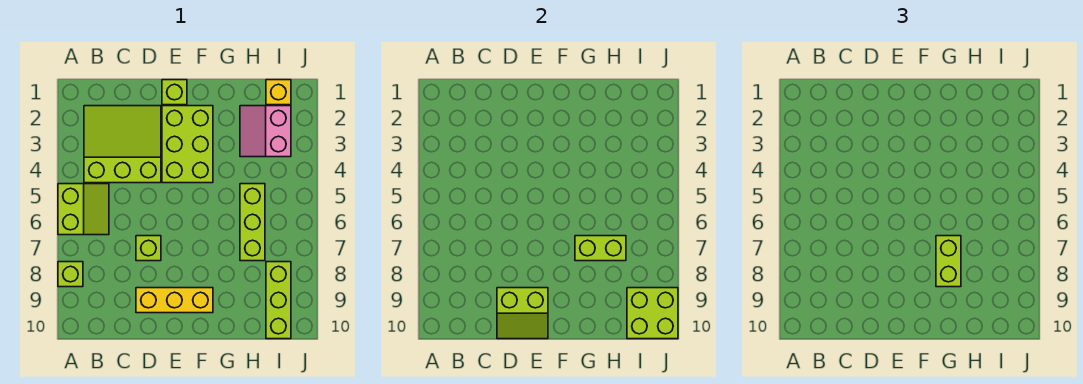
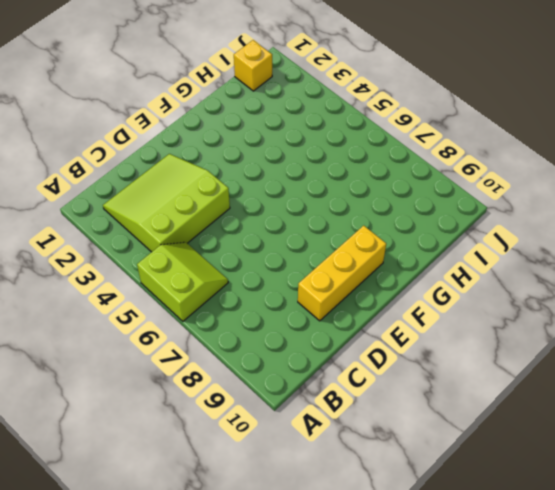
none -> lime brick A8 level 1
none -> lime brick D7 level 1
none -> lime brick E1 level 1

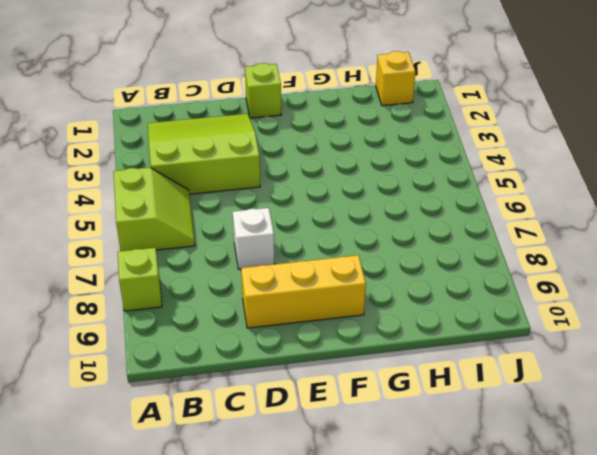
white brick D7 level 1 -> lime brick D7 level 1
none -> lime brick E2:F4 level 1
none -> pink slope H2:I3 level 1 top I
none -> lime brick H5:H7 level 1

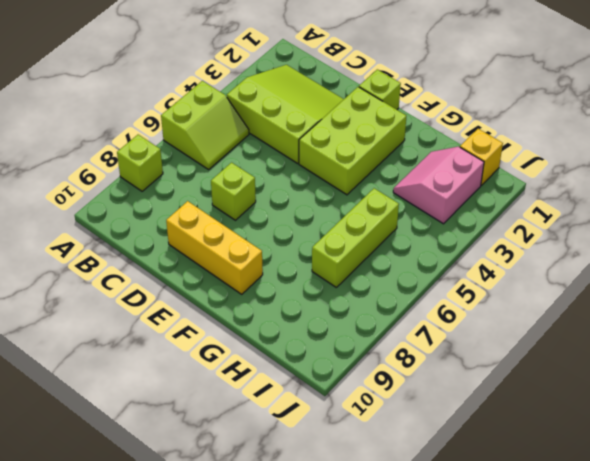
none -> lime brick I8:I10 level 1
none -> lime slope D9:E10 level 2 top 9
none -> lime brick G7:H7 level 2

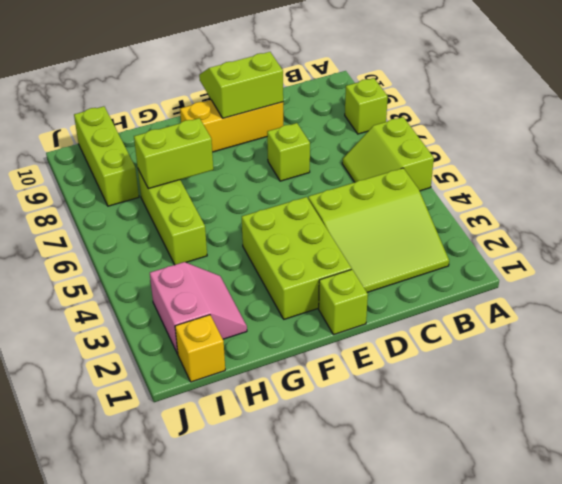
none -> lime brick I9:J10 level 2
none -> lime brick G7:G8 level 3

